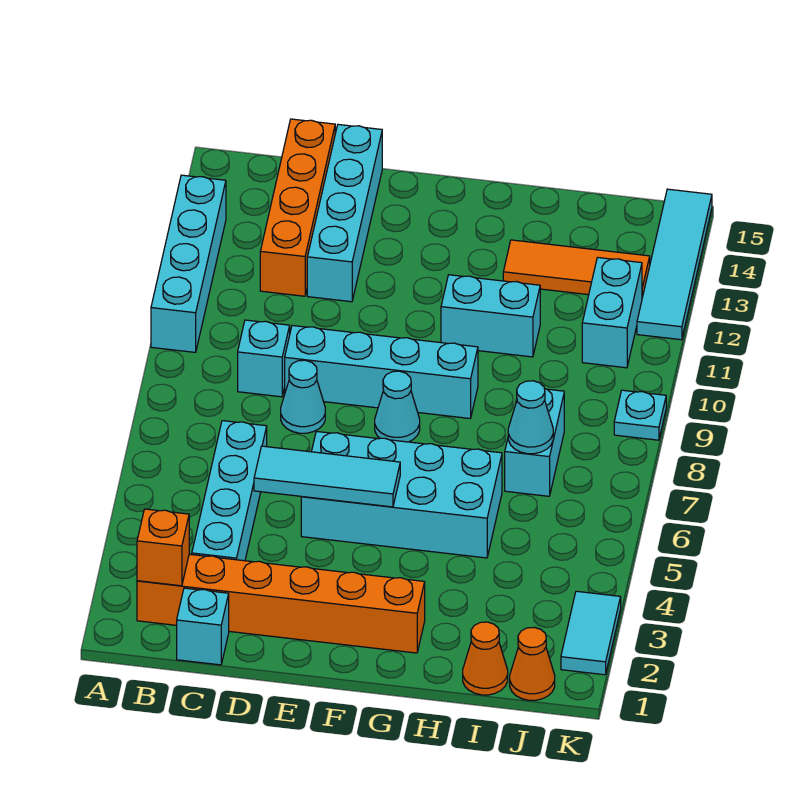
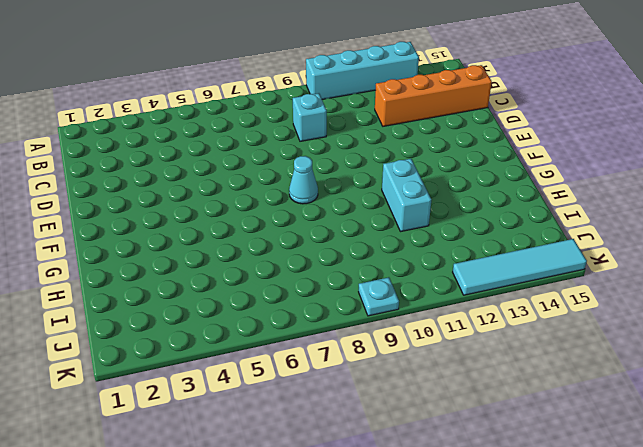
none -> orange brick B2:G2 level 1
none -> cyan brick C1 level 1
none -> cyan brick C3:C6 level 1

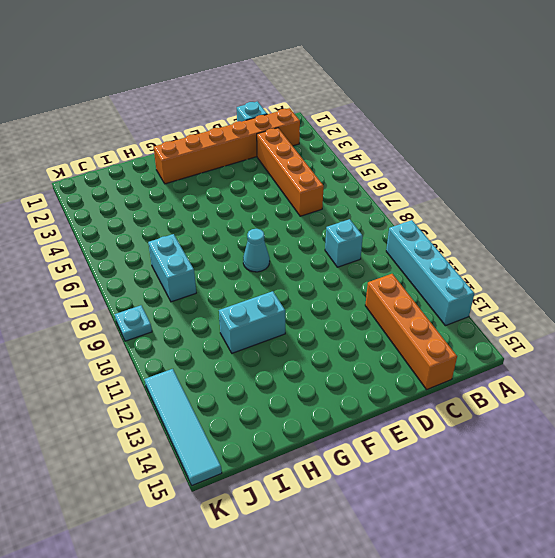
orange brick C3:C6 level 1 -> cyan brick C3:C6 level 1
none -> cyan cone D8 level 1
none -> cyan brick D9:G9 level 1
none -> cyan brick D12:D15 level 1

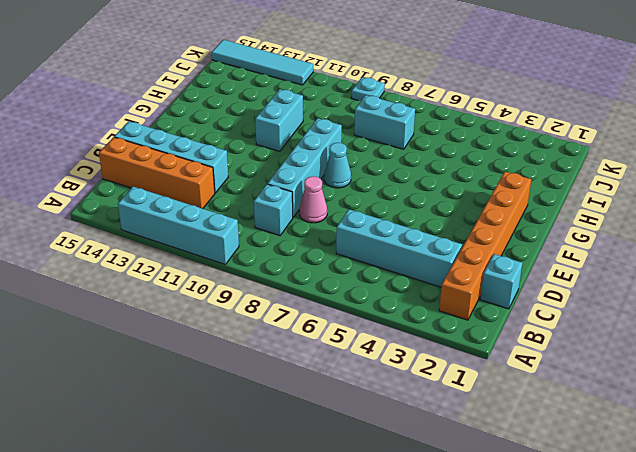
pink cone D8 level 1 -> cyan cone D8 level 1
none -> cyan brick E5:H6 level 1
none -> orange tile H13:J13 level 1
none -> orange cone I1 level 1

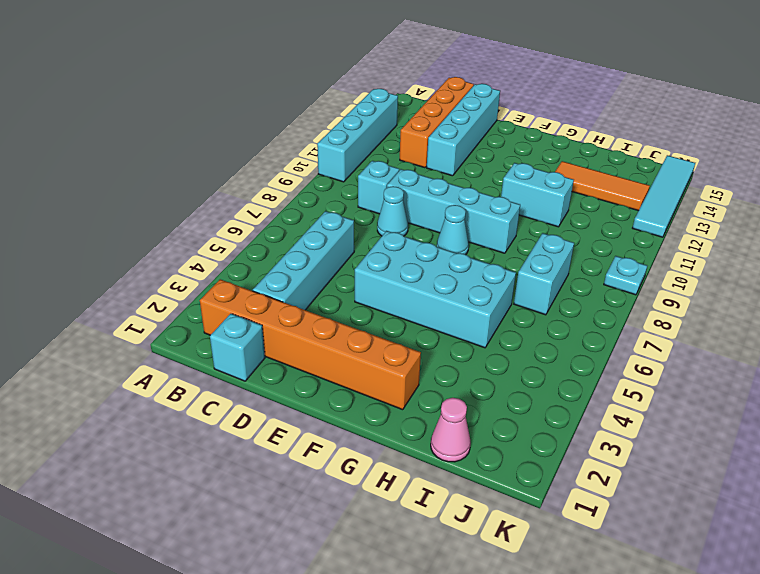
pink cone I1 level 1 -> orange cone I1 level 1
none -> orange cone J1 level 1
none -> cyan brick J11:J12 level 1
none -> cyan tile K2:K3 level 1

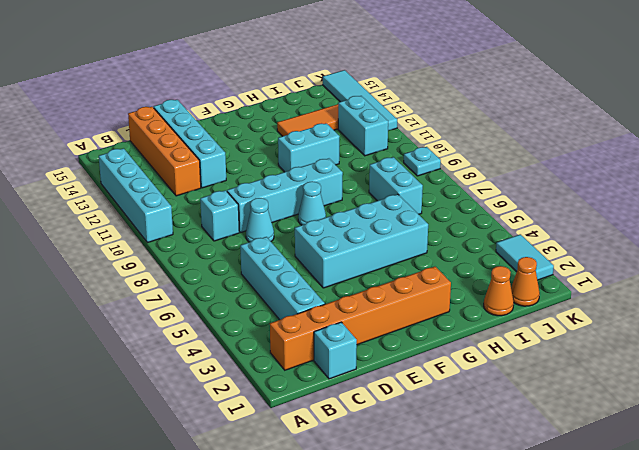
none -> orange brick B2 level 2
none -> cyan tile D5:F5 level 2
none -> cyan cone I7 level 2

